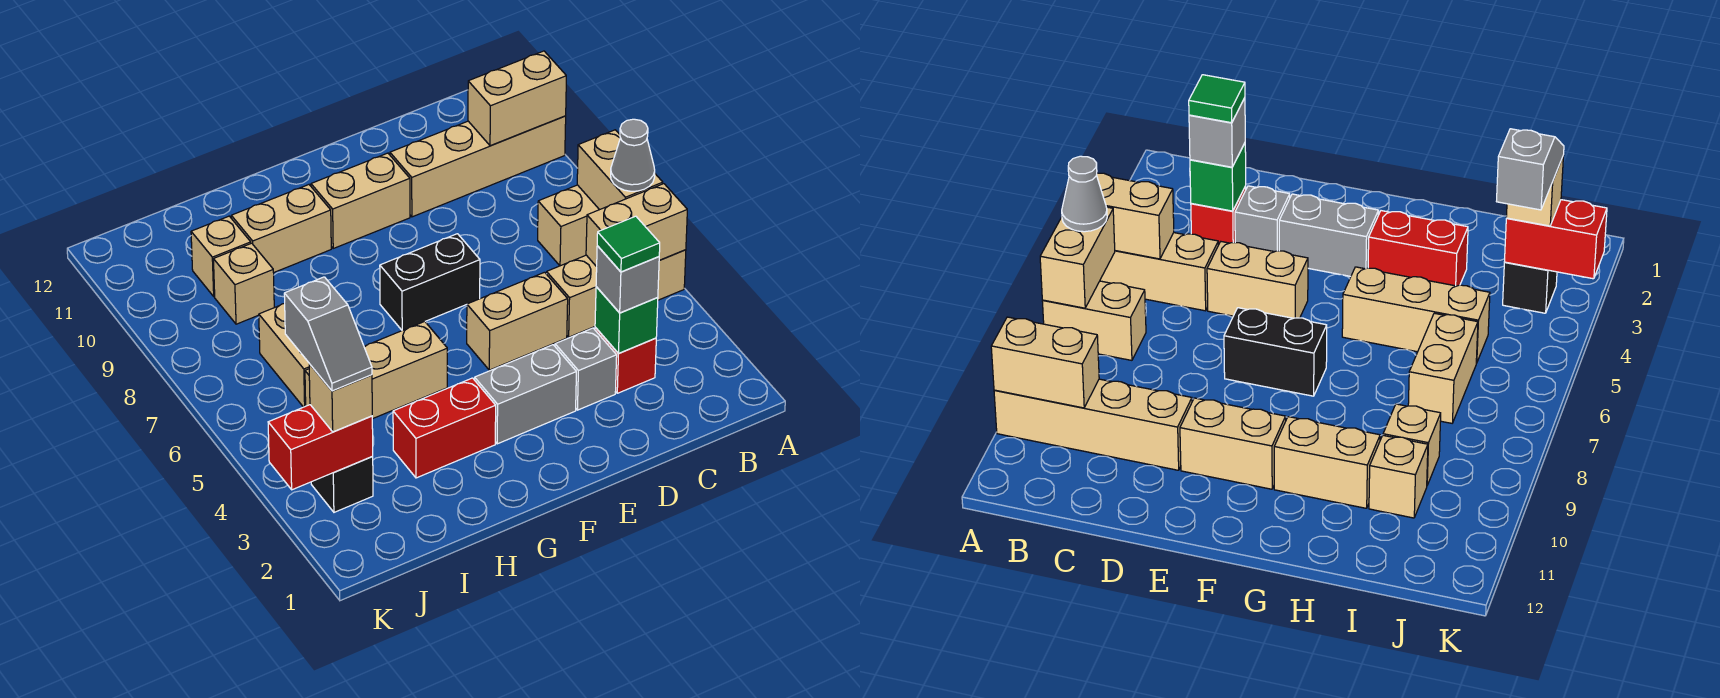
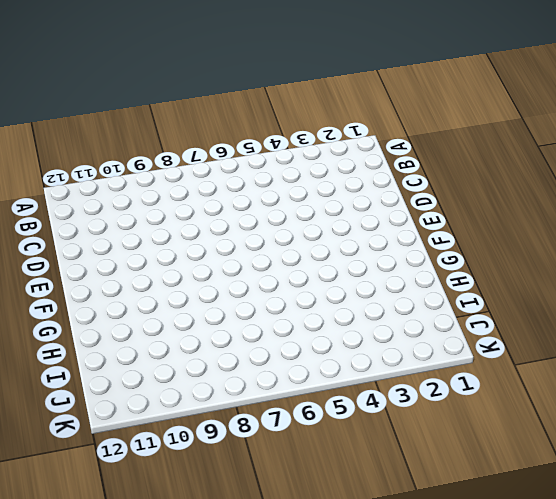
none -> tan brick A5:C5 level 1
none -> tan brick A7:B7 level 1
none -> tan brick A10:D10 level 1

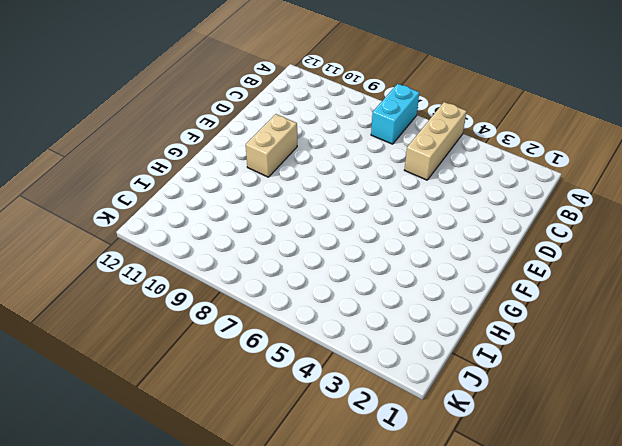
cyan brick A7:B7 level 1 -> tan brick A7:B7 level 1
none -> tan brick A10:D10 level 1
none -> red brick C3 level 1
none -> grey brick D3 level 1

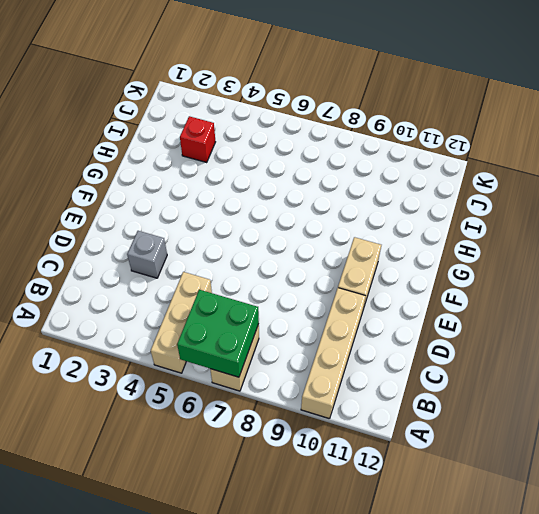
green brick A6:B7 level 2 -> tan brick A6:A7 level 2
red brick I3 level 1 -> red brick C3 level 1
none -> tan brick D5:E5 level 1
none -> grey brick E3:F3 level 1
none -> black brick E7:F7 level 1

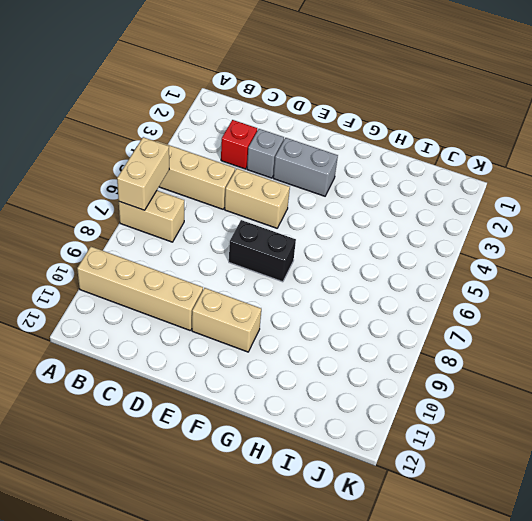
none -> red brick G3:H3 level 1
none -> tan brick G5:I5 level 1
none -> tan brick G10:H10 level 1

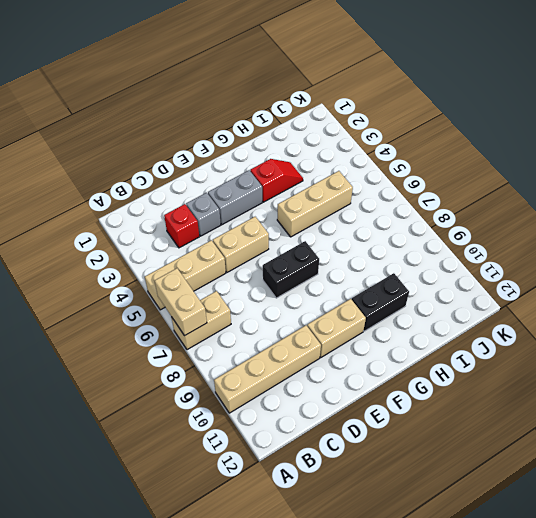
red slope G3:H3 level 1 top G -> red brick G3:H3 level 1
black brick G10:H10 level 1 -> tan brick G10:H10 level 1
none -> tan brick I6:I7 level 1
none -> tan brick I9 level 1
none -> tan brick I10 level 1

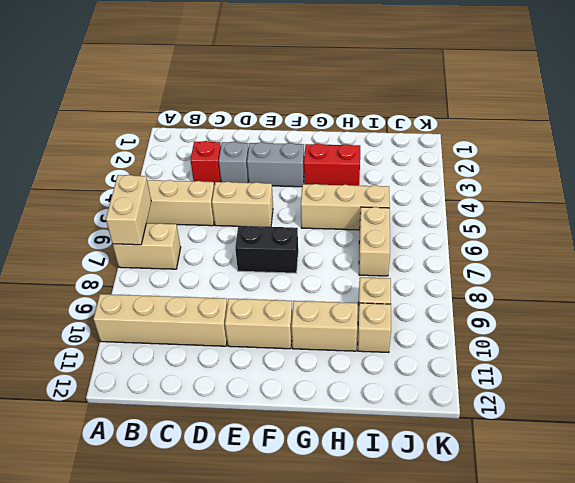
none -> black brick J3 level 1
none -> tan brick A5:B5 level 2
none -> tan brick A10:B10 level 2

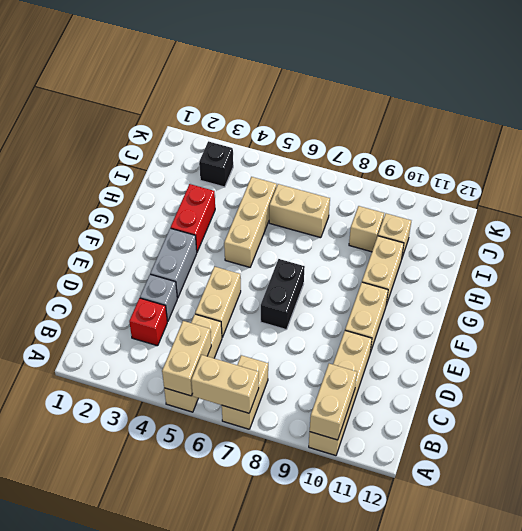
none -> green brick C3 level 2
none -> red brick J3:K3 level 2
none -> grey cone A6 level 3

